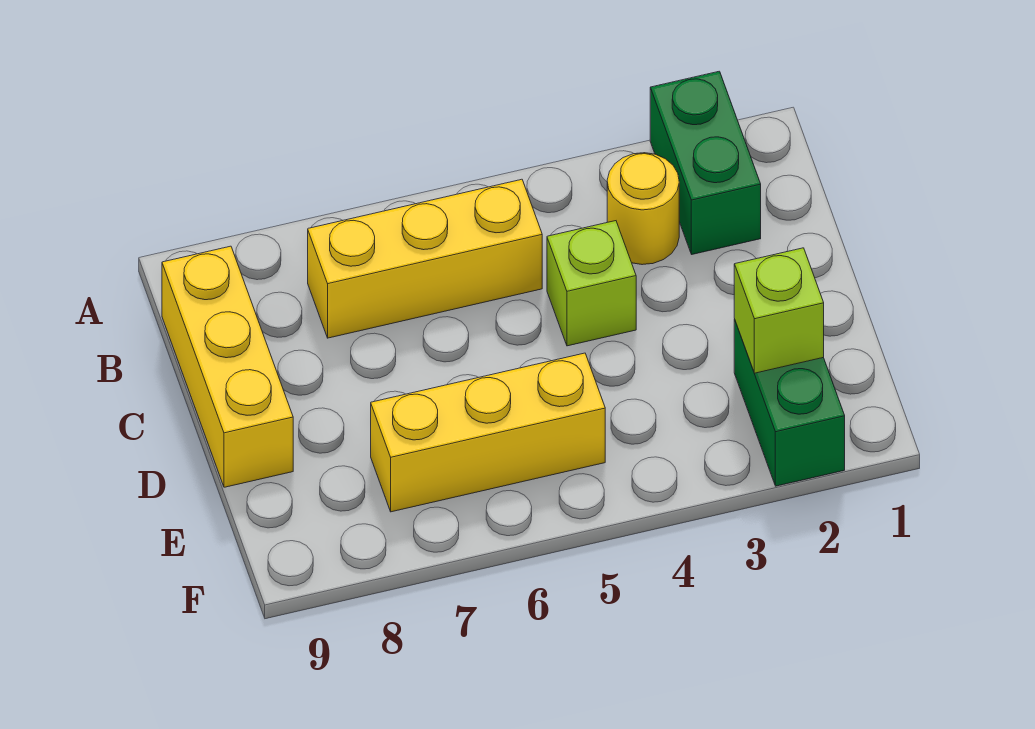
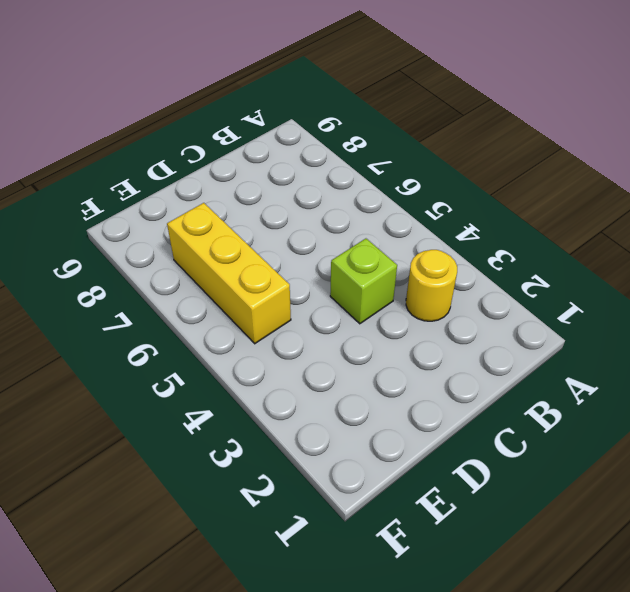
none -> green brick A2:B2 level 1
none -> yellow brick B5:B7 level 1

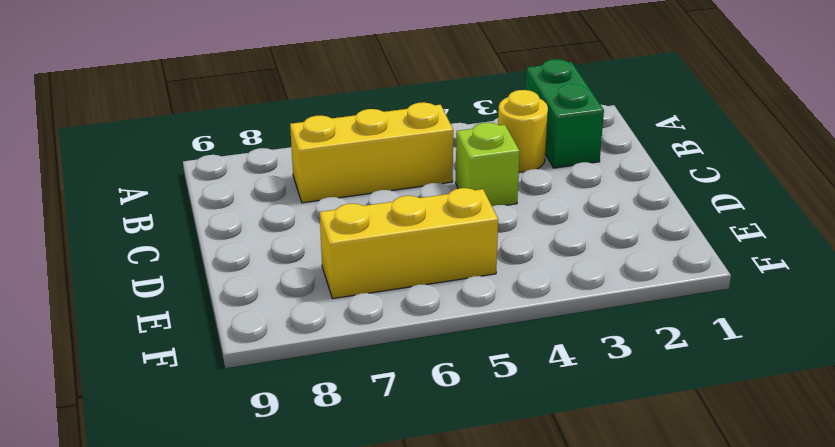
none -> yellow brick B9:D9 level 1
none -> green brick E2:F2 level 1

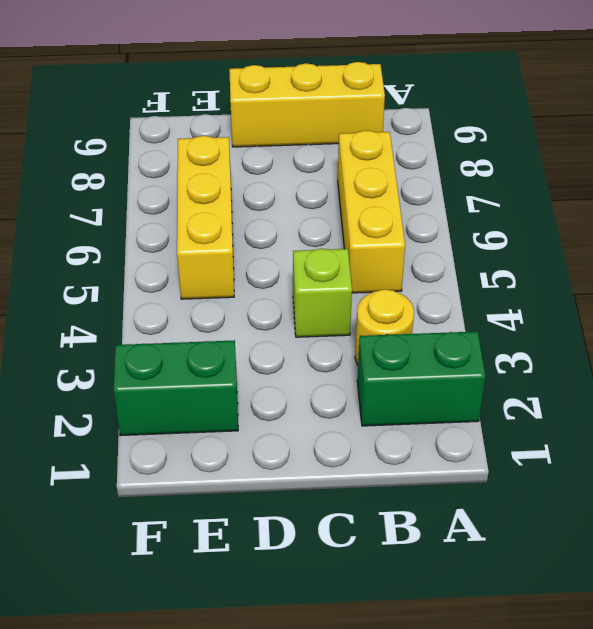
none -> lime brick E2 level 2

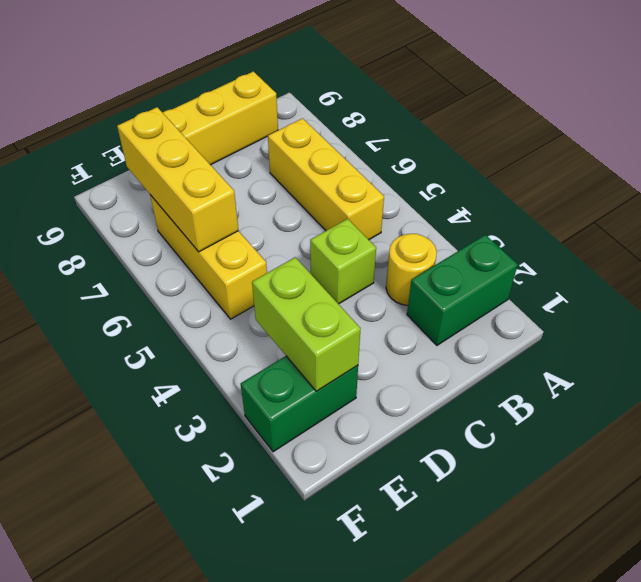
lime brick E2:E3 level 2 -> lime brick E2 level 2
yellow brick E6:E8 level 2 -> none

